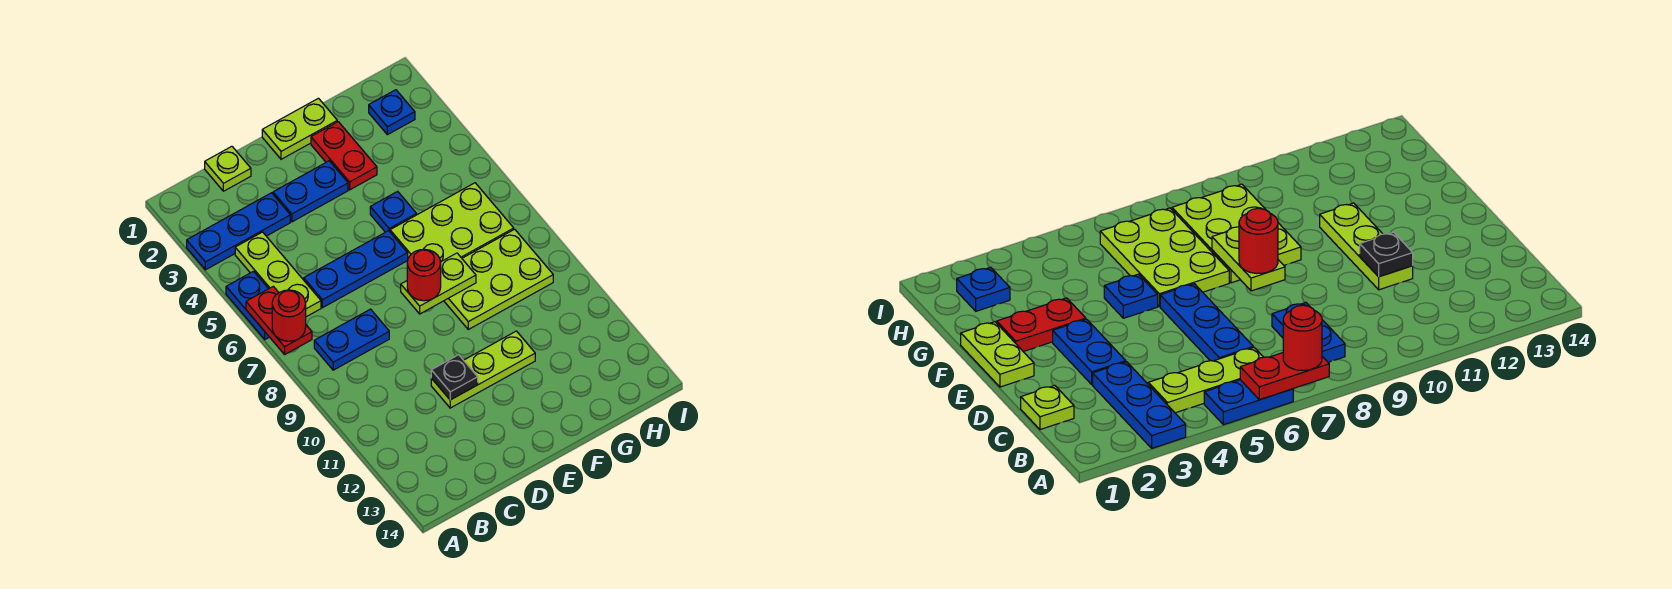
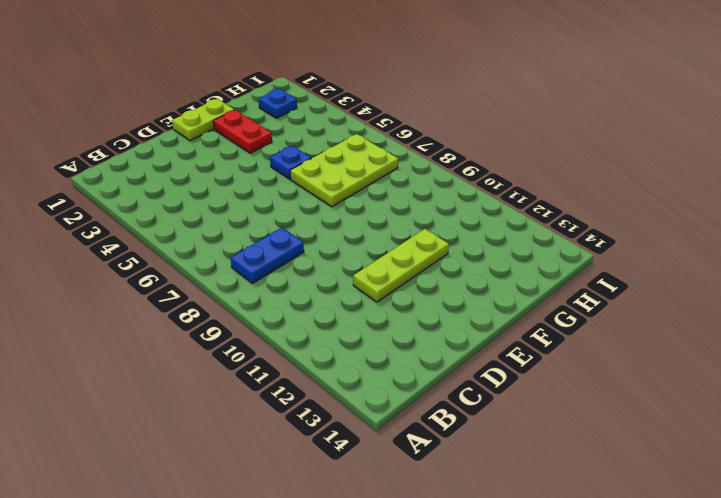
none -> blue plate A3:C3 level 1
none -> blue plate A5:A6 level 1
none -> lime plate B4:B6 level 1

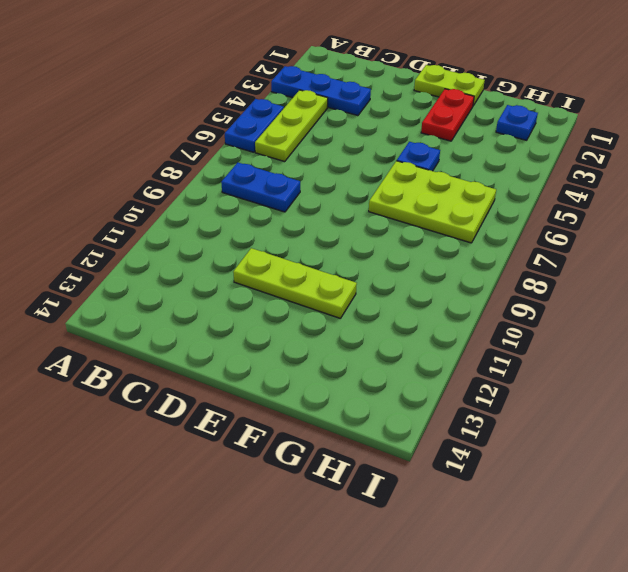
none -> lime plate C1 level 1
none -> blue plate C6:E6 level 1
none -> blue plate D3:E3 level 1

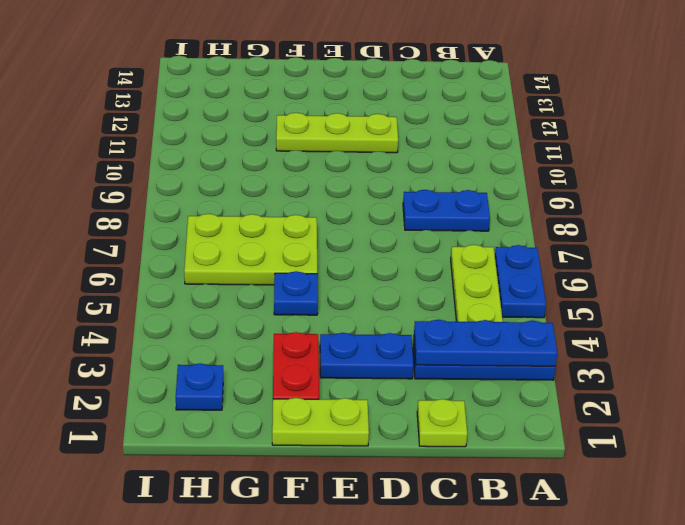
blue plate A3:C3 level 2 -> blue plate C6:E6 level 1
none -> lime plate F8:H9 level 1
none -> red plate A6:A7 level 2
none -> black plate D11 level 2

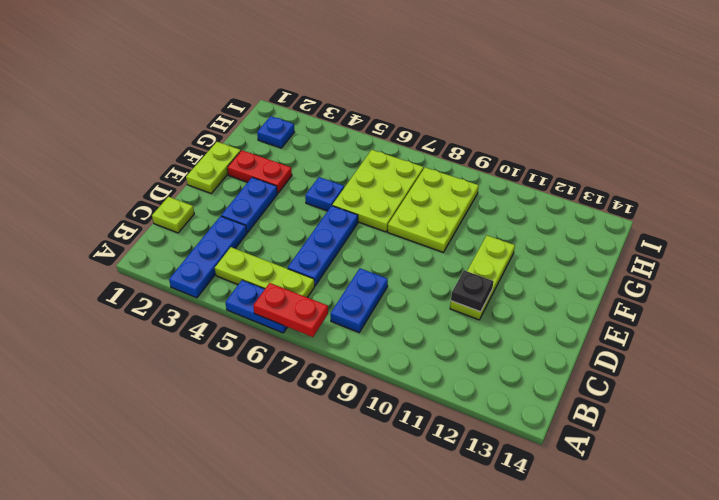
none -> lime plate E8:F8 level 2
none -> red round brick A7 level 3
none -> red round brick E8 level 3

